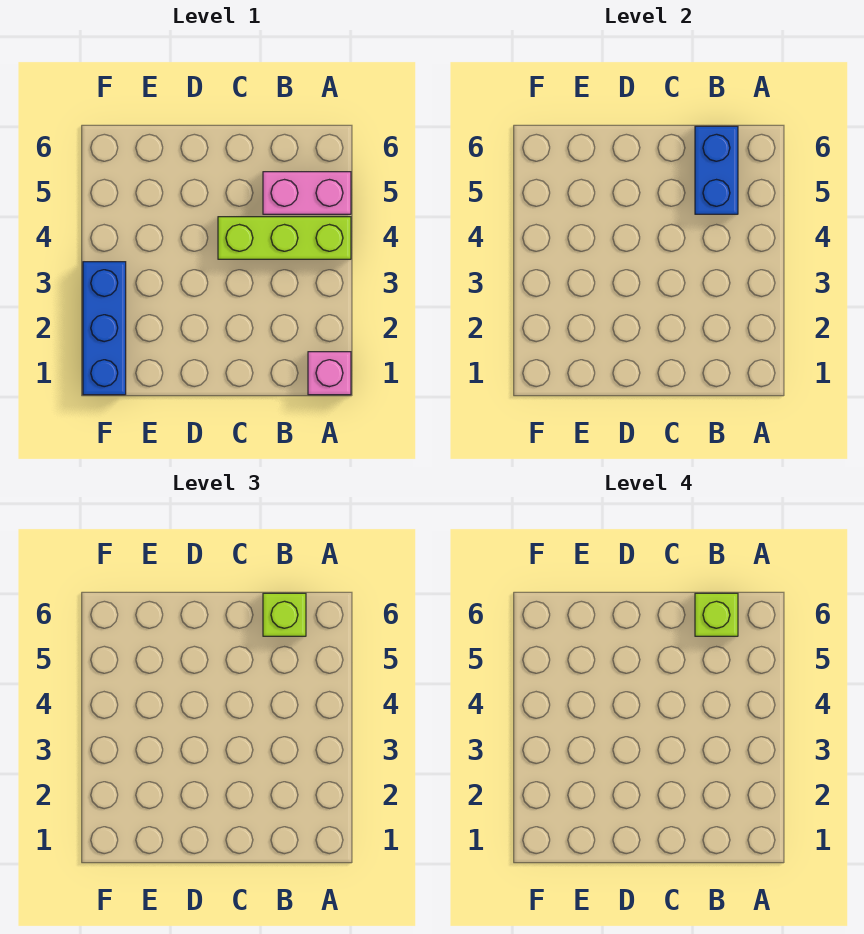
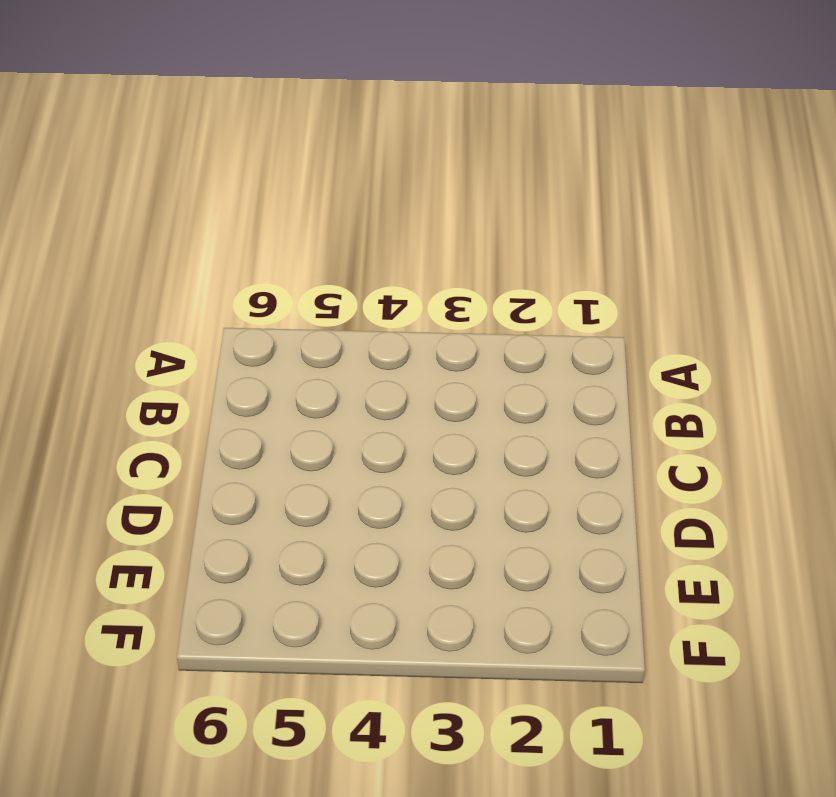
none -> pink brick A1 level 1
none -> lime brick A4:C4 level 1

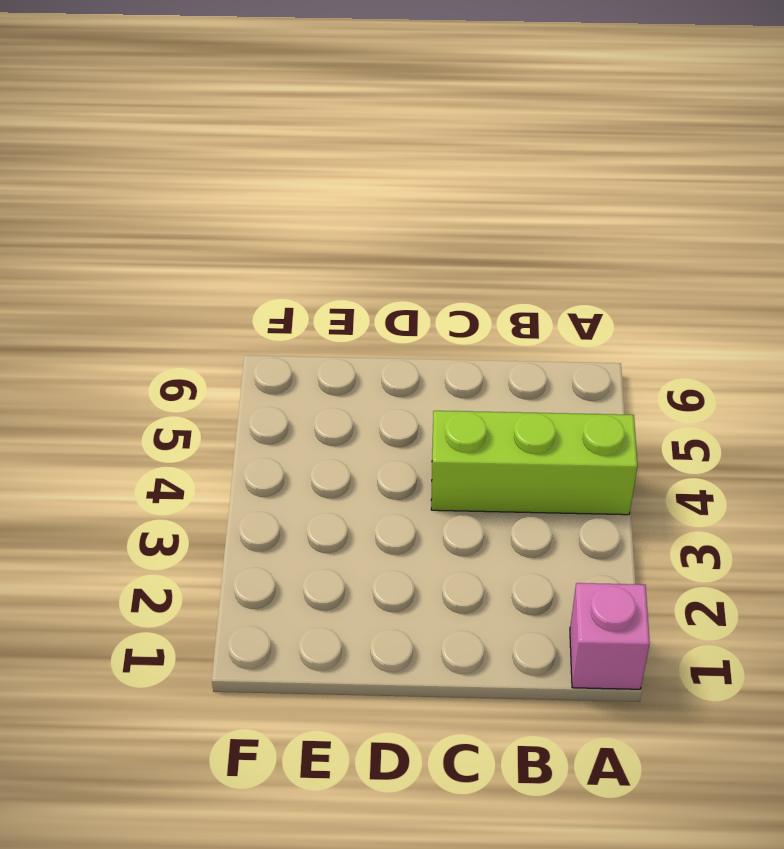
none -> pink brick A5:B5 level 1
none -> blue brick F1:F3 level 1

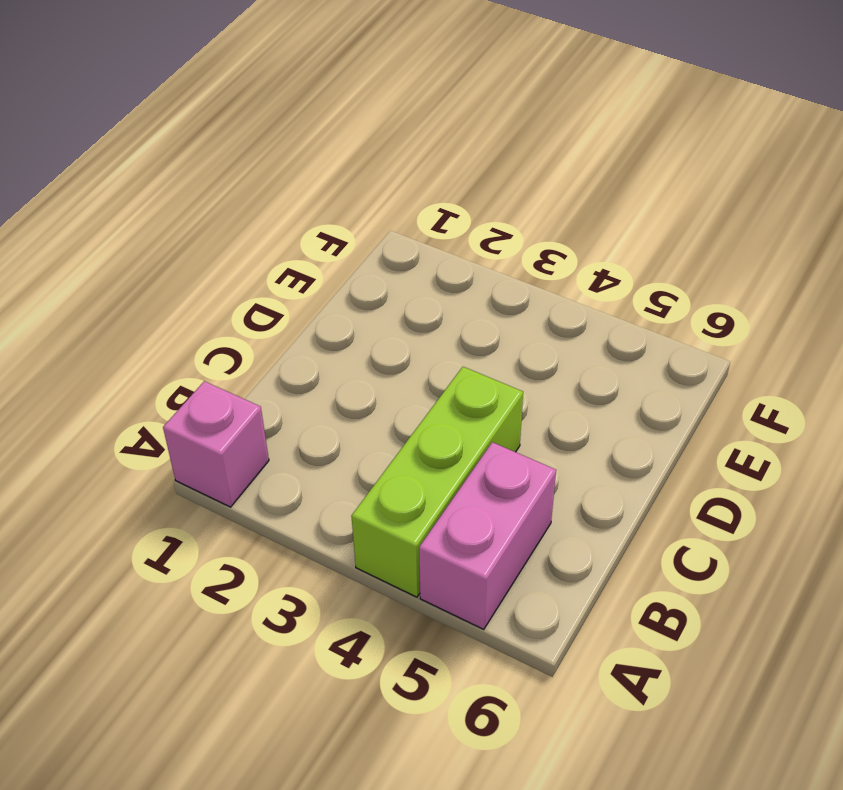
none -> blue brick F1:F3 level 1
none -> blue brick B5:B6 level 2

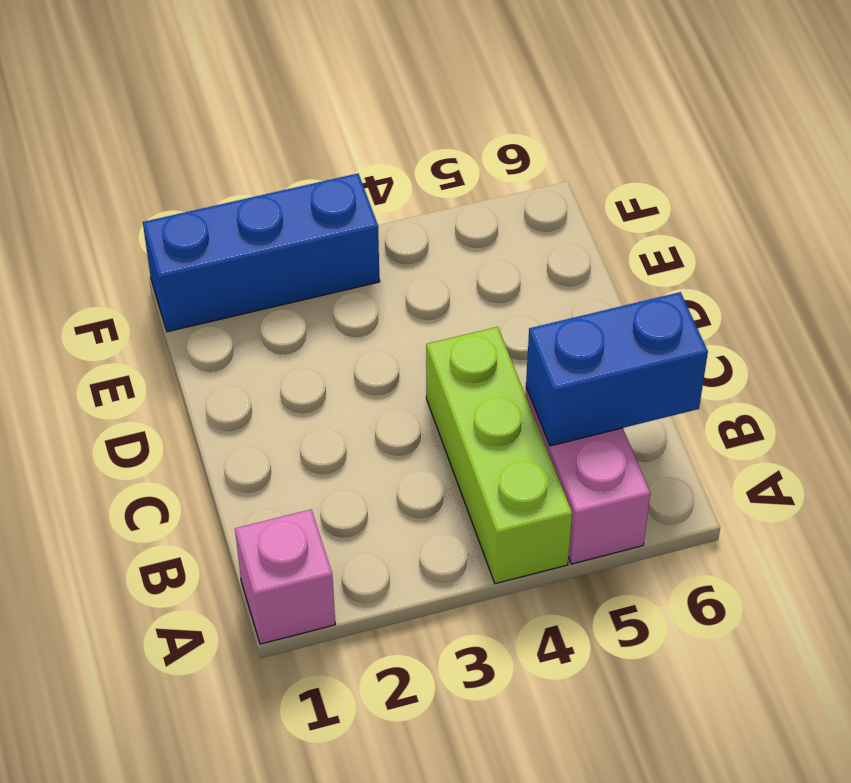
none -> lime brick B6 level 3
none -> lime brick B6 level 4

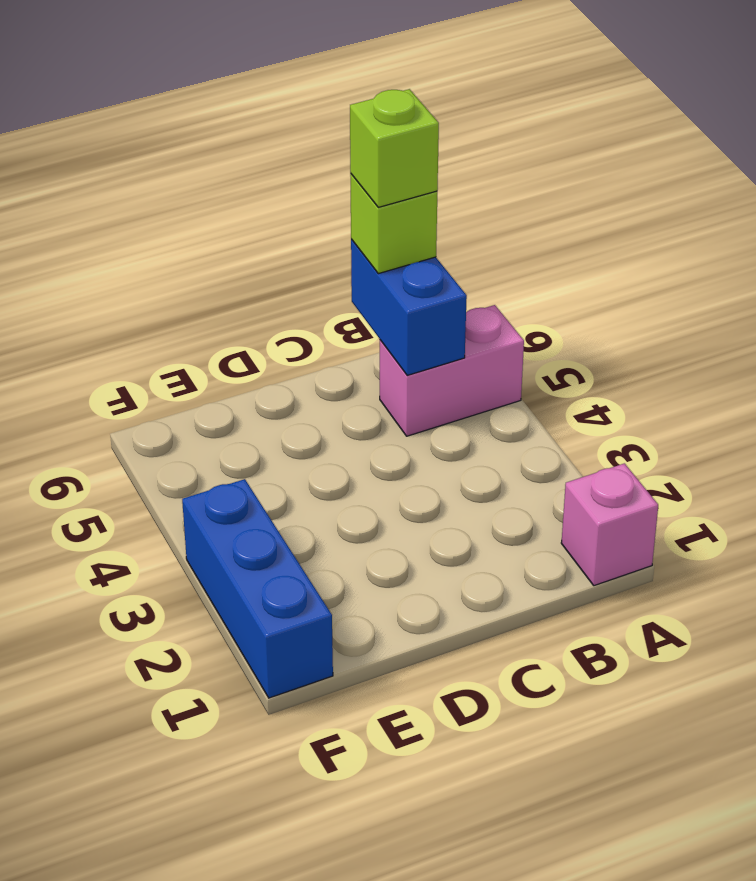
none -> lime brick A4:C4 level 1

